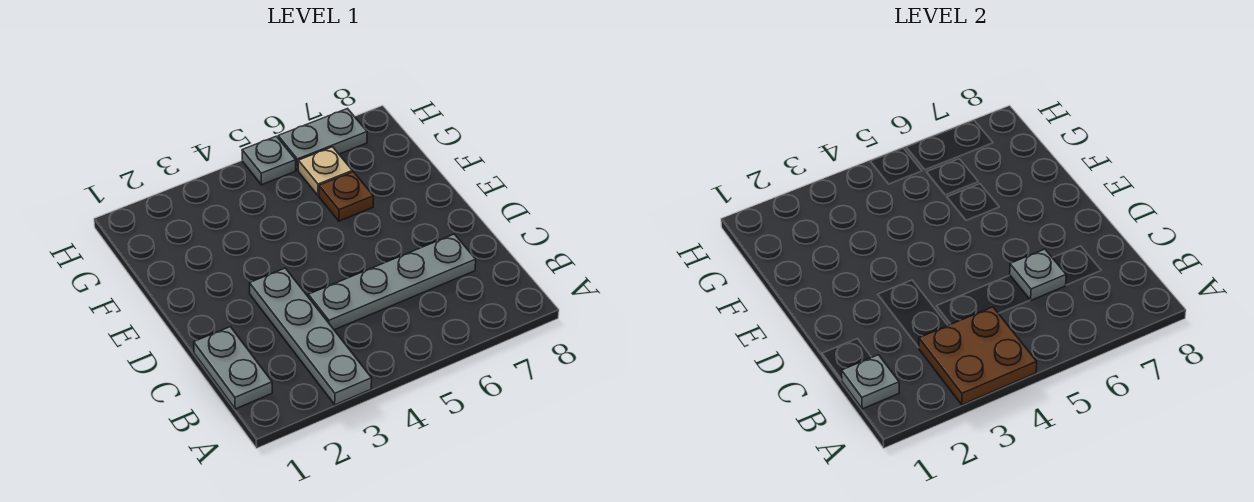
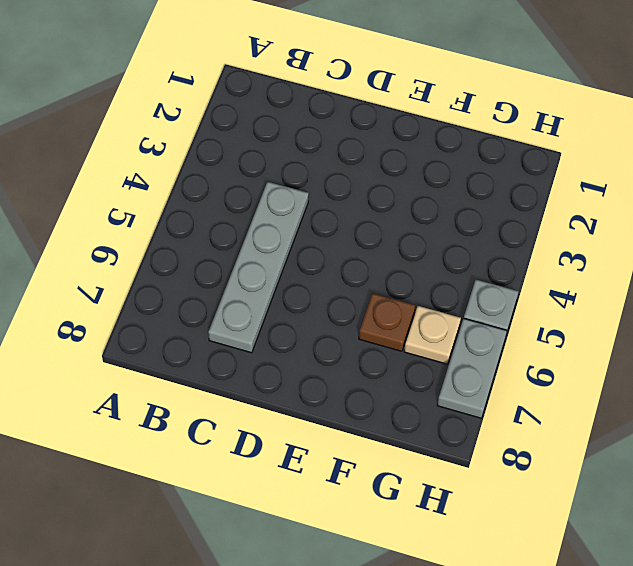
none -> grey plate A3:D3 level 1
none -> grey plate B1:C1 level 1

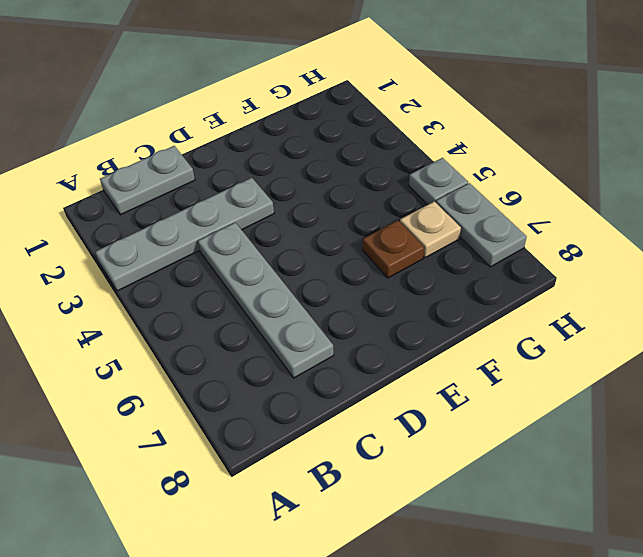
none -> brown plate A3:B4 level 2
none -> grey plate B1 level 2

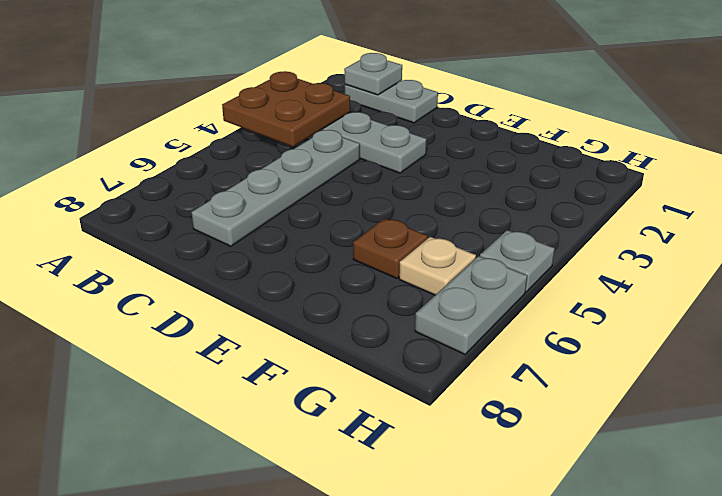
none -> grey plate C6 level 2

